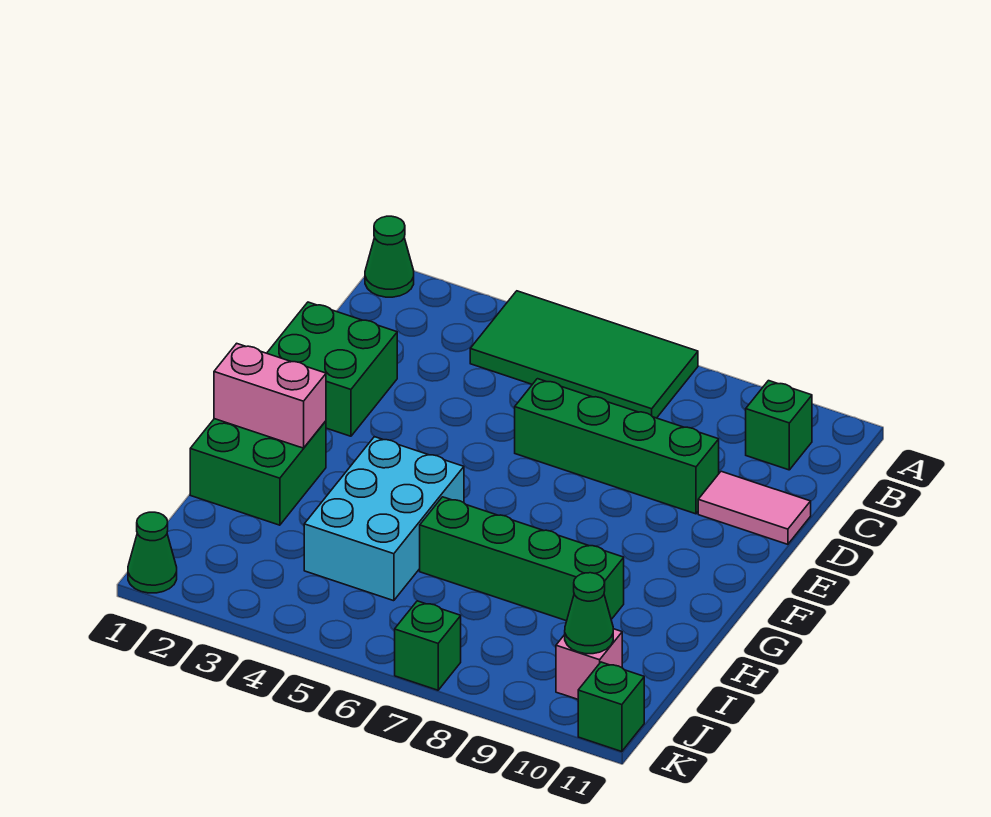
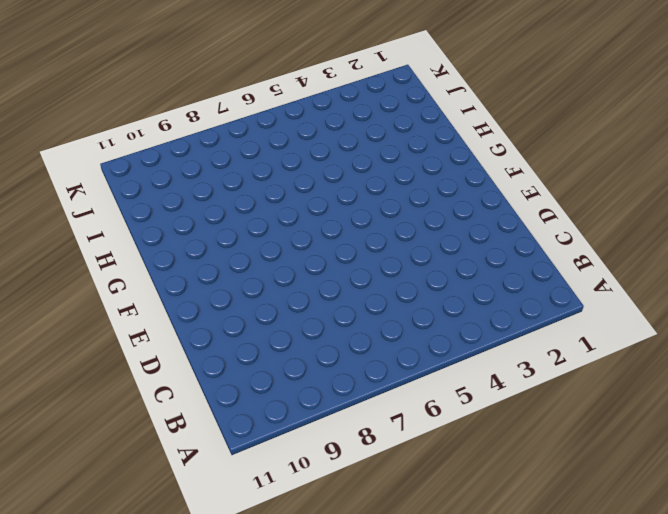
none -> green cone A1 level 1
none -> green tile A4:B7 level 1
none -> green brick B10 level 1

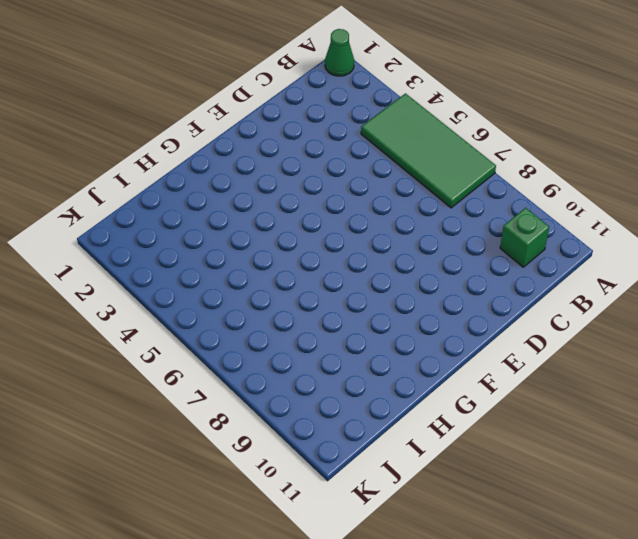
none -> green brick D1:E2 level 1
none -> green brick D6:D9 level 1
none -> pink tile D10:D11 level 1

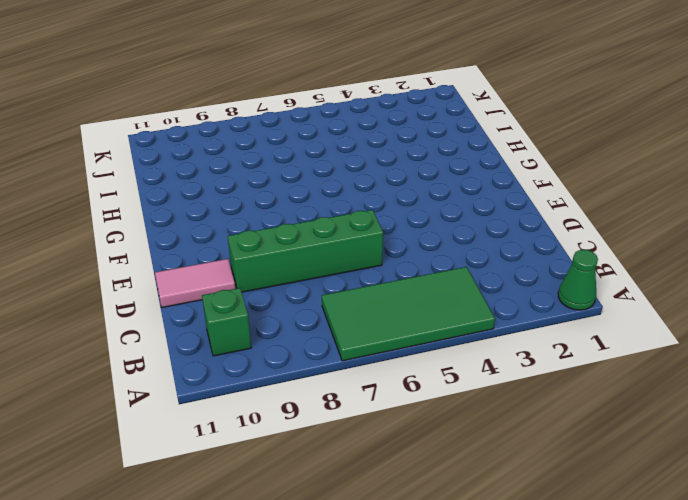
none -> green brick D1:E2 level 1
none -> green brick G1:H2 level 1
none -> cyan brick G4:I5 level 1

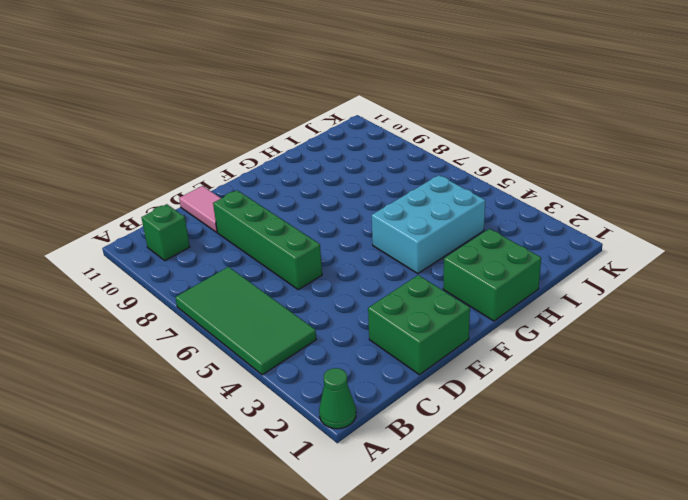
none -> green brick H6:H9 level 1
none -> pink brick J10 level 1
none -> green cone K1 level 1

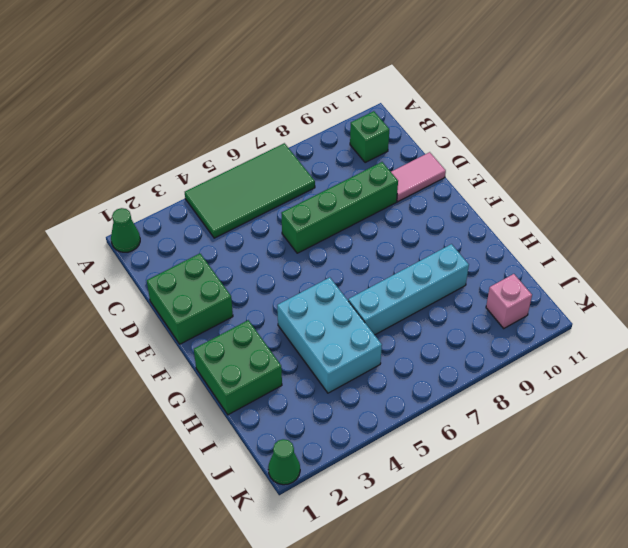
cyan brick H6:H9 level 1 -> green brick H6:H9 level 1
none -> green brick K7 level 1
none -> green brick K11 level 1
none -> pink brick G1:G2 level 2

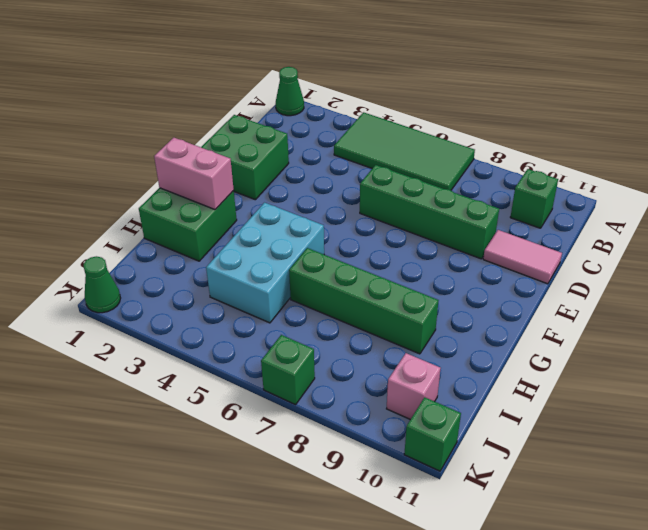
none -> green cone J10 level 2

